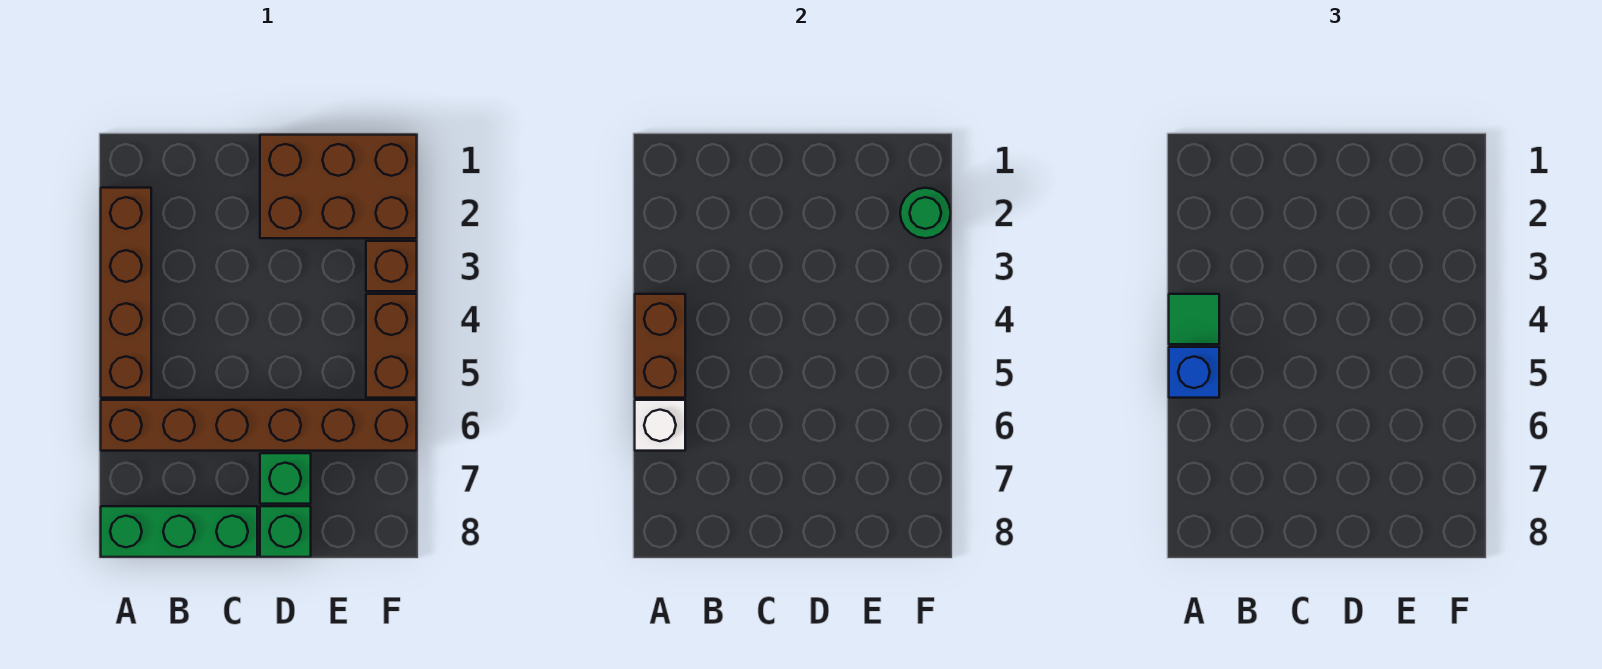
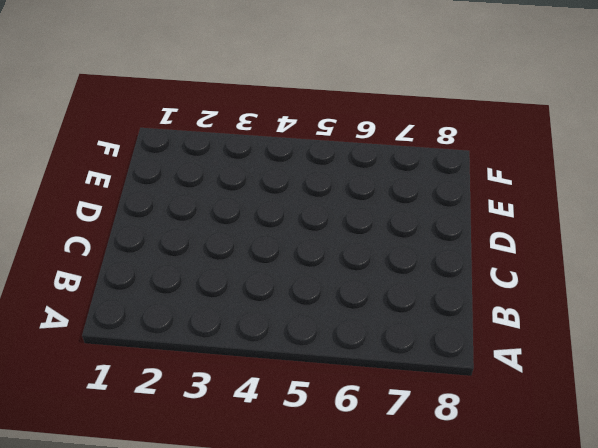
none -> brown brick A2:A5 level 1
none -> brown brick A6:F6 level 1
none -> green brick A8:C8 level 1

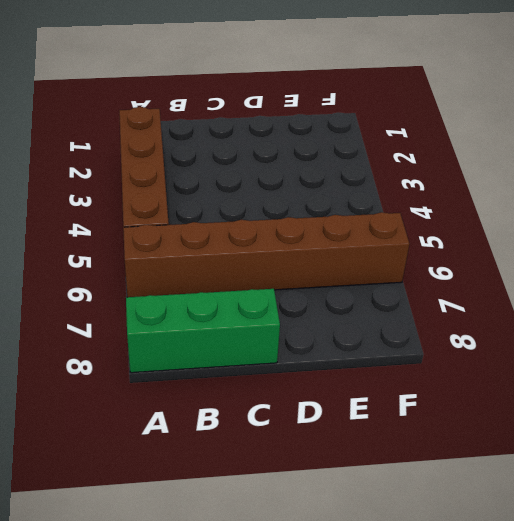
none -> brown brick D1:F2 level 1
none -> green brick D7 level 1
none -> green brick D8 level 1

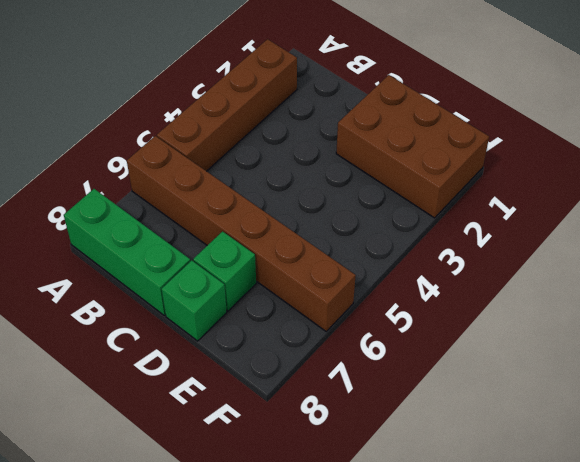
none -> brown brick F3 level 1
none -> brown brick F4:F5 level 1
none -> brown brick A4:A5 level 2

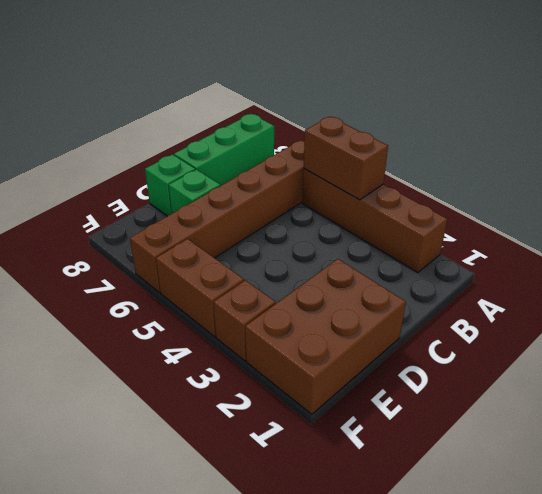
none -> white brick A6 level 2
none -> green round brick F2 level 2
none -> green tile A4 level 3

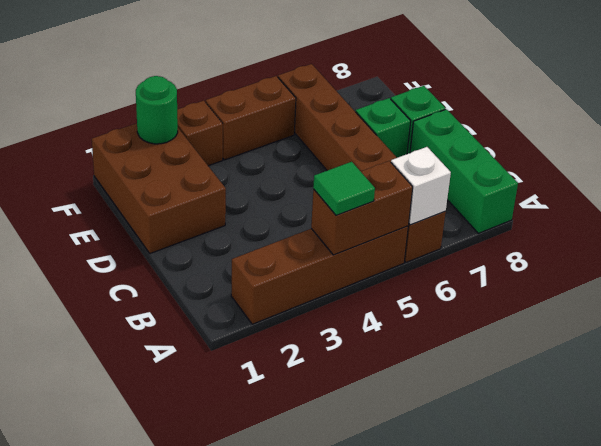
none -> blue brick A5 level 3

